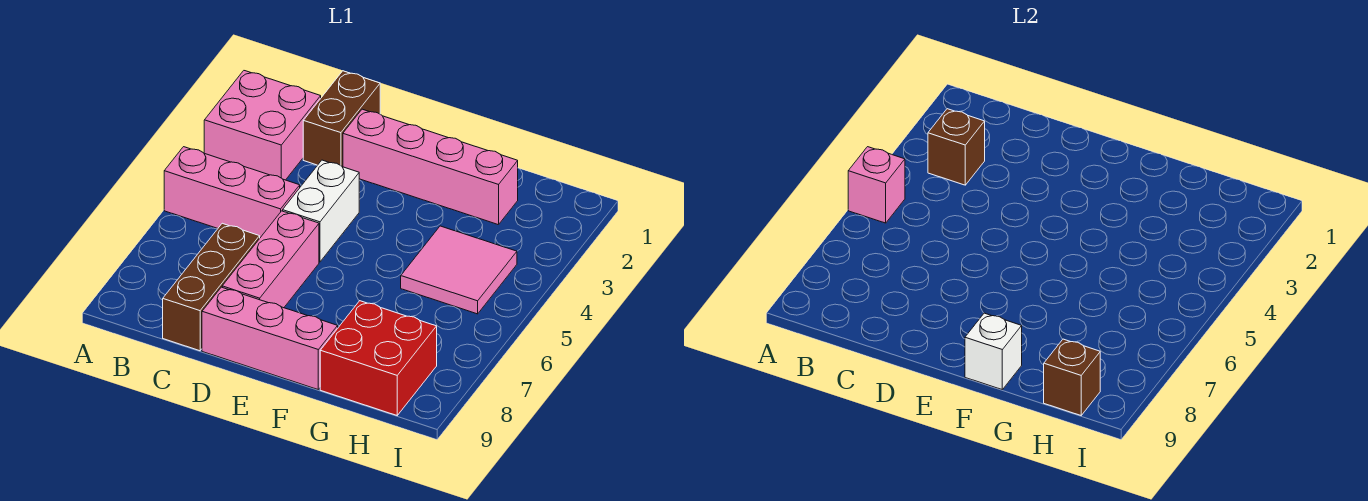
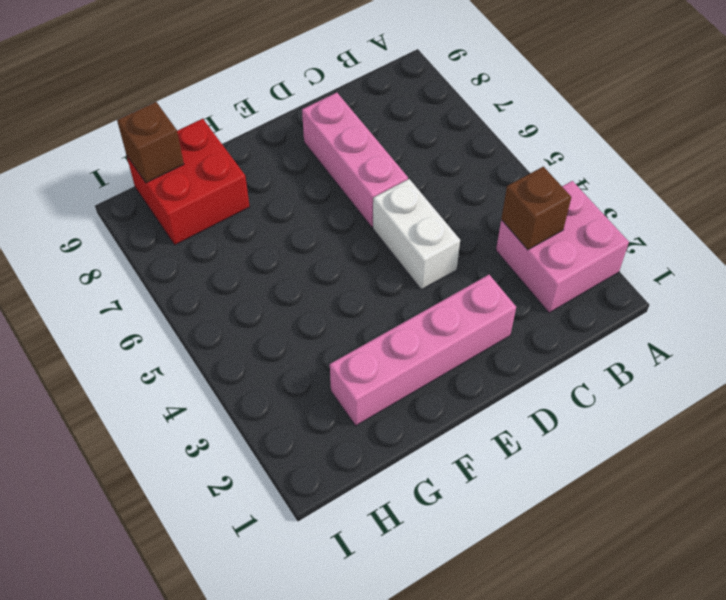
none -> pink brick A5:C5 level 1
none -> brown brick C1:C2 level 1
none -> brown brick C7:C9 level 1

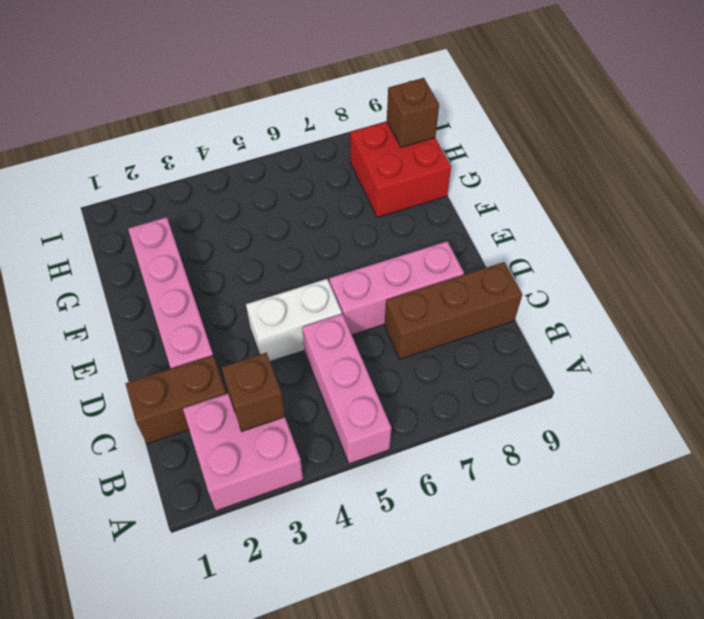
none -> pink brick D9:F9 level 1
none -> pink tile G4:H5 level 1
none -> pink brick A5 level 2

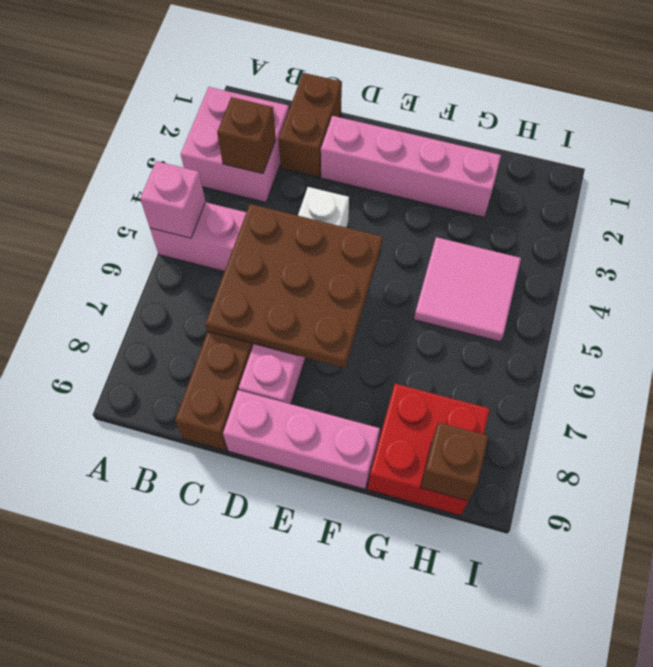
brown plate C5:E7 level 2 -> none
none -> white brick F9 level 2

